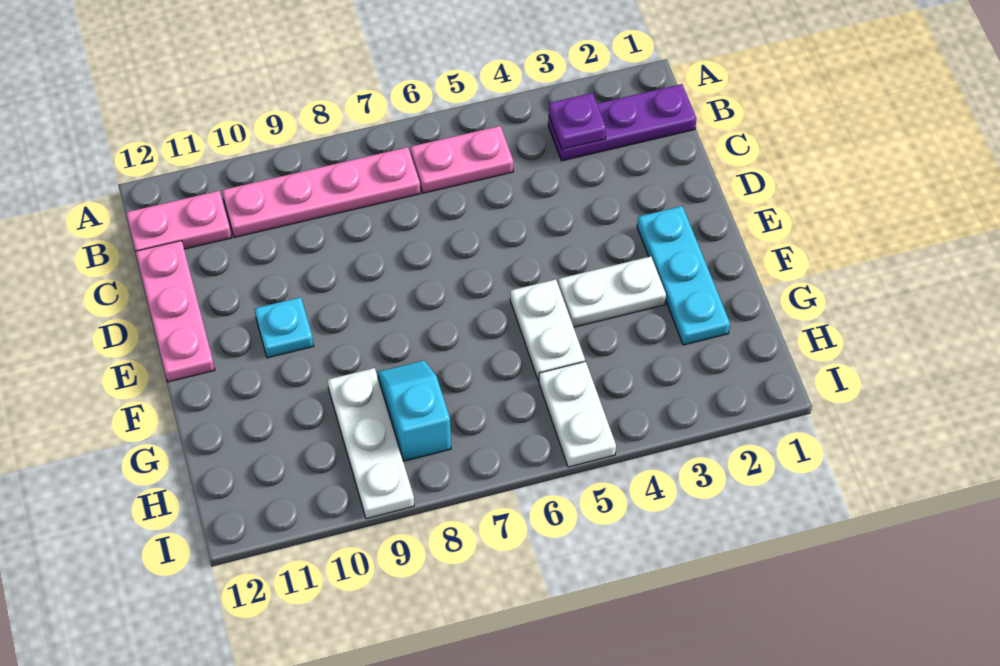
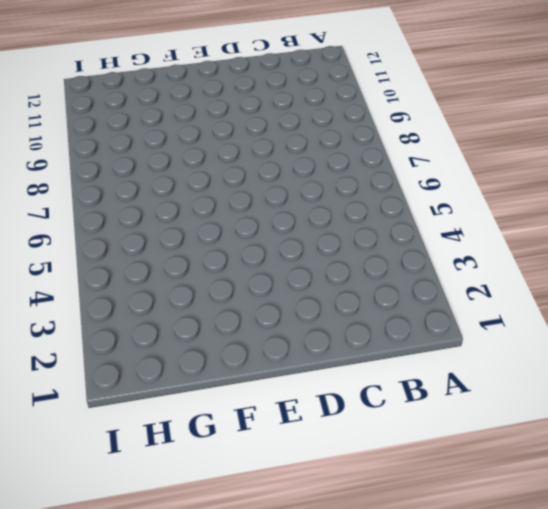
none -> purple plate B1:B3 level 1
none -> pink plate B5:B6 level 1
none -> pink plate B7:B10 level 1

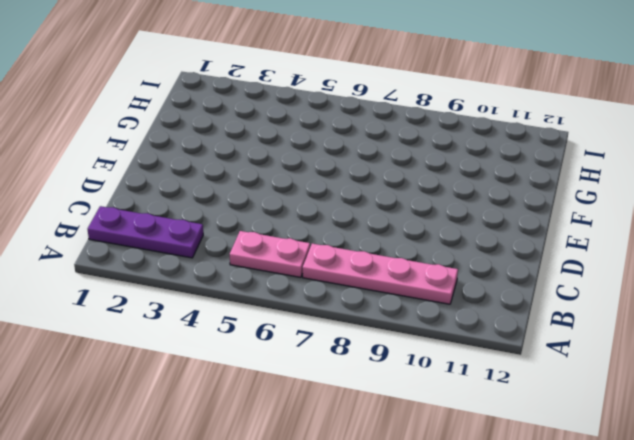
none -> pink plate B11:B12 level 1
none -> pink plate C12:E12 level 1
none -> cyan plate E2:G2 level 1

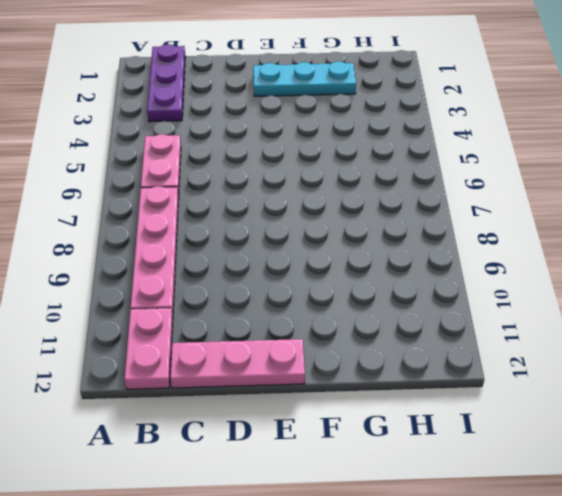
none -> cyan plate E10 level 1
none -> white plate F3:F4 level 1
none -> white plate F5:G5 level 1

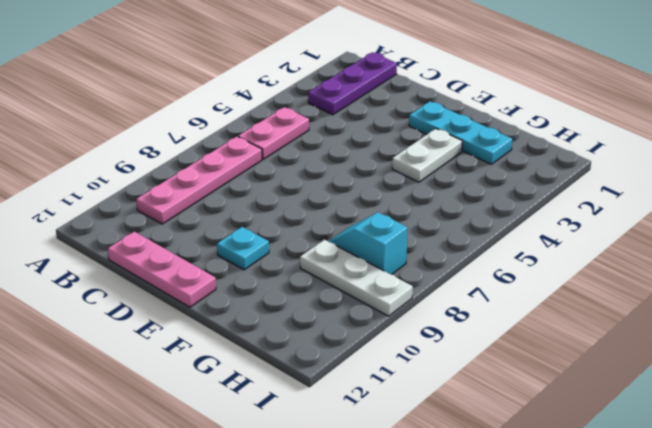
none -> pink plate B11:B12 level 1
none -> white plate F5:G5 level 1
none -> white plate H5:I5 level 1

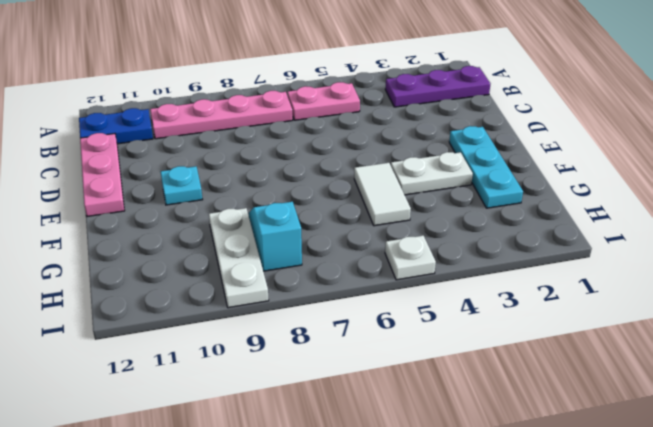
blue plate B11:B12 level 1 -> pink plate B11:B12 level 1
white tile F5:G5 level 1 -> white plate F5:G5 level 1
white plate I5 level 1 -> white plate H5:I5 level 1
none -> purple plate B3 level 2

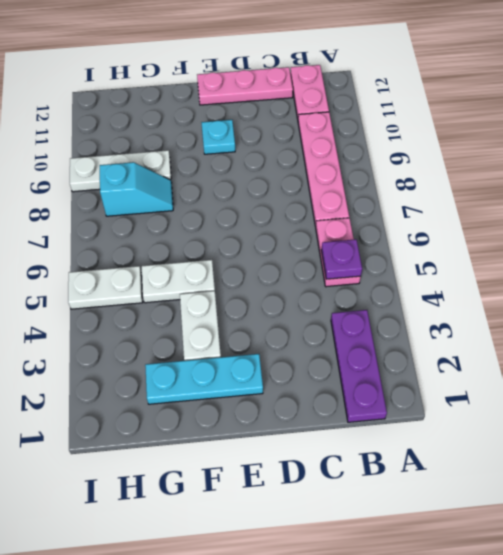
purple plate B5 level 2 -> purple plate B3 level 2

